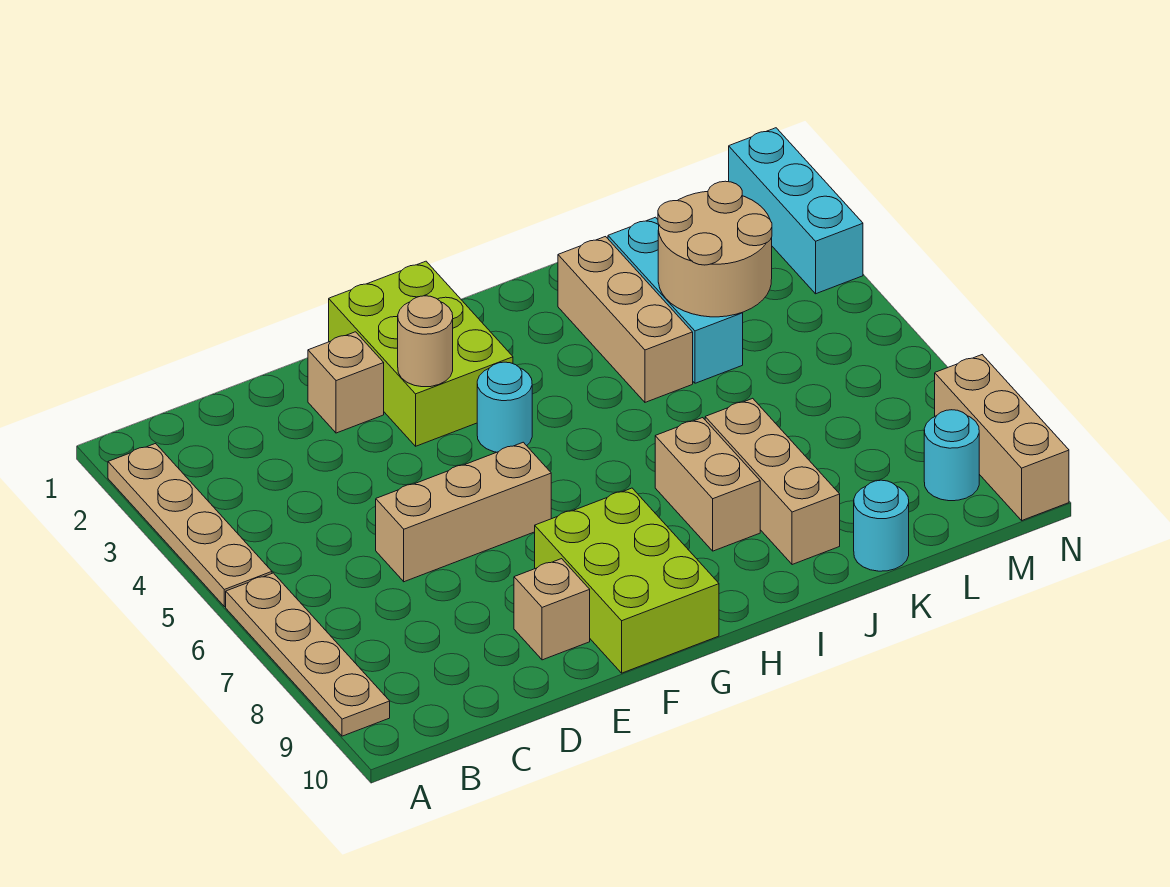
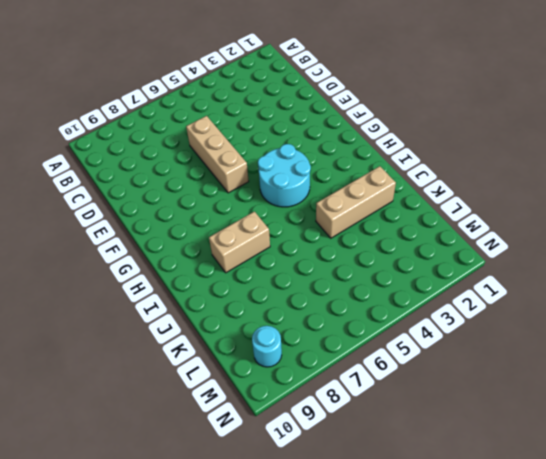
cyan round brick G4:H5 level 1 -> cyan round brick G4 level 1
none -> tan plate A2:A5 level 1
none -> tan plate A6:A9 level 1
none -> tan brick E2 level 1

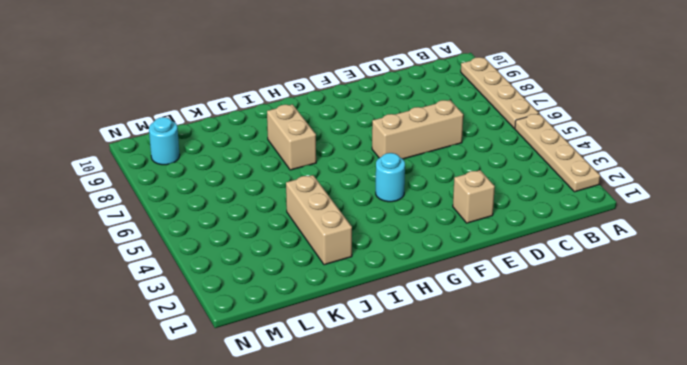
none -> tan brick E9 level 1
none -> lime brick F1:G3 level 1
none -> lime brick F8:G10 level 1

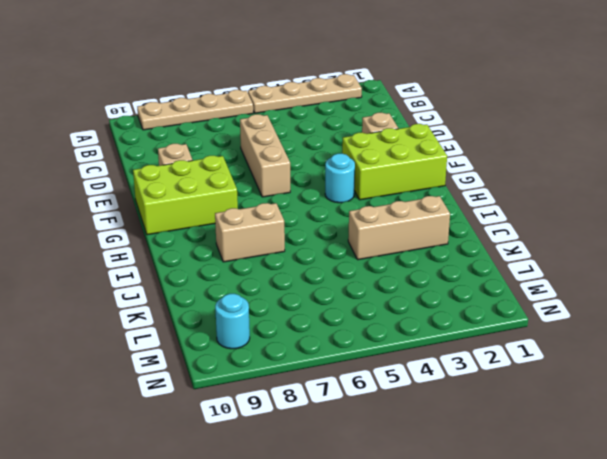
none -> tan brick J7:J9 level 1
none -> cyan brick K2:K4 level 1
none -> cyan round brick K10 level 1

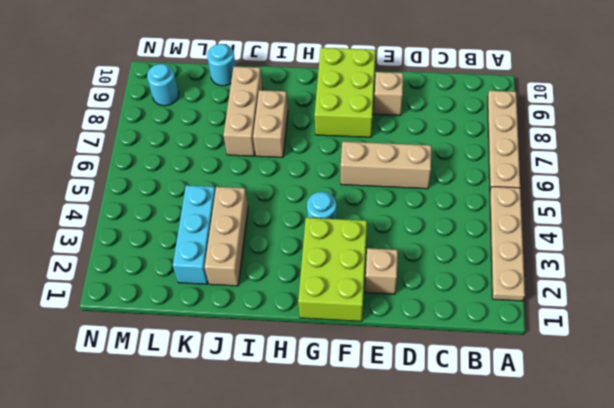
none -> cyan brick N1:N3 level 1
none -> tan brick N8:N10 level 1
none -> tan round brick F3 level 2

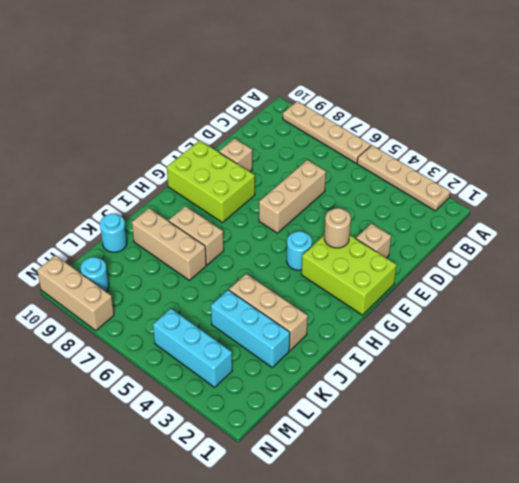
cyan brick M3:M5 level 1 -> cyan brick N1:N3 level 1
none -> tan round brick K3:L4 level 2

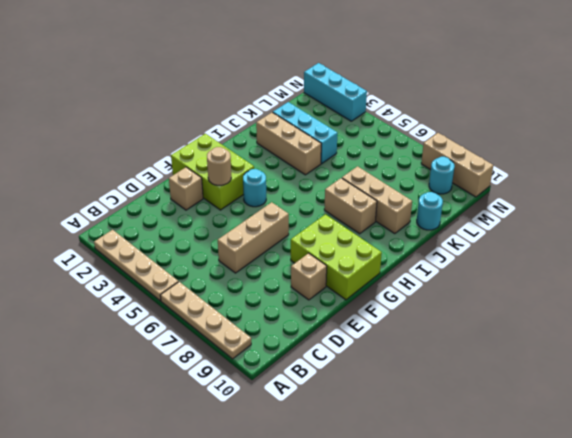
none -> tan round brick K3:L4 level 2

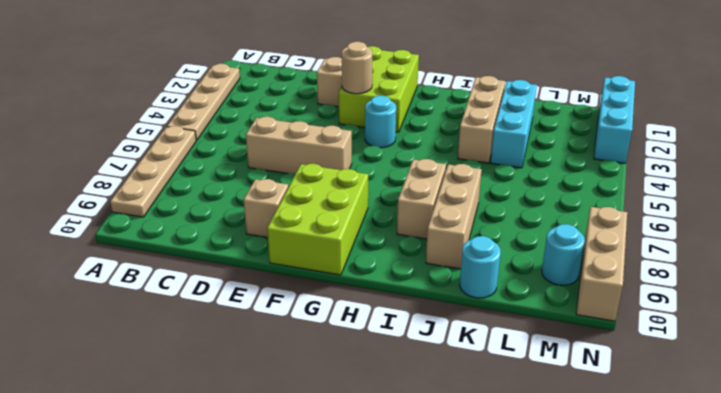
none -> tan round brick K3:L4 level 2

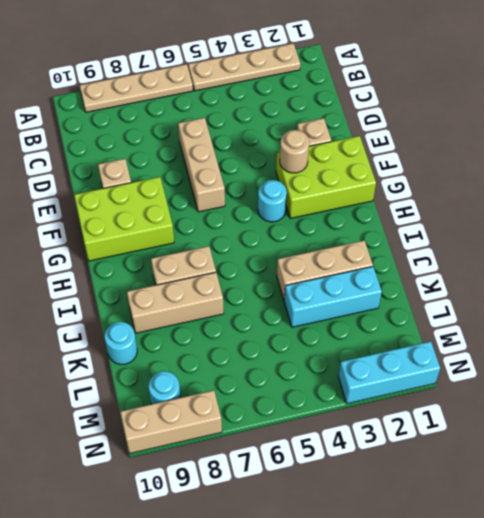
none -> tan round brick K3:L4 level 2

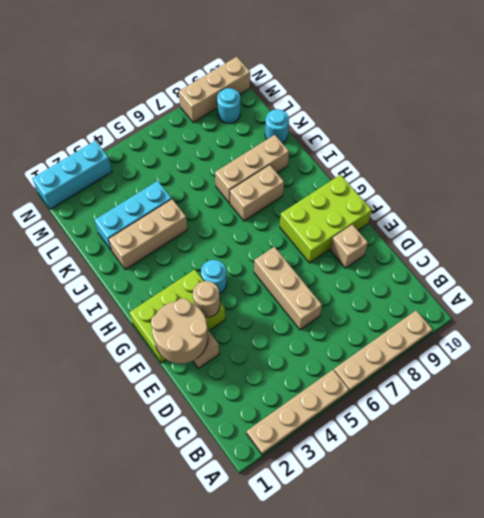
tan round brick E1:F2 level 2 -> tan round brick K3:L4 level 2

